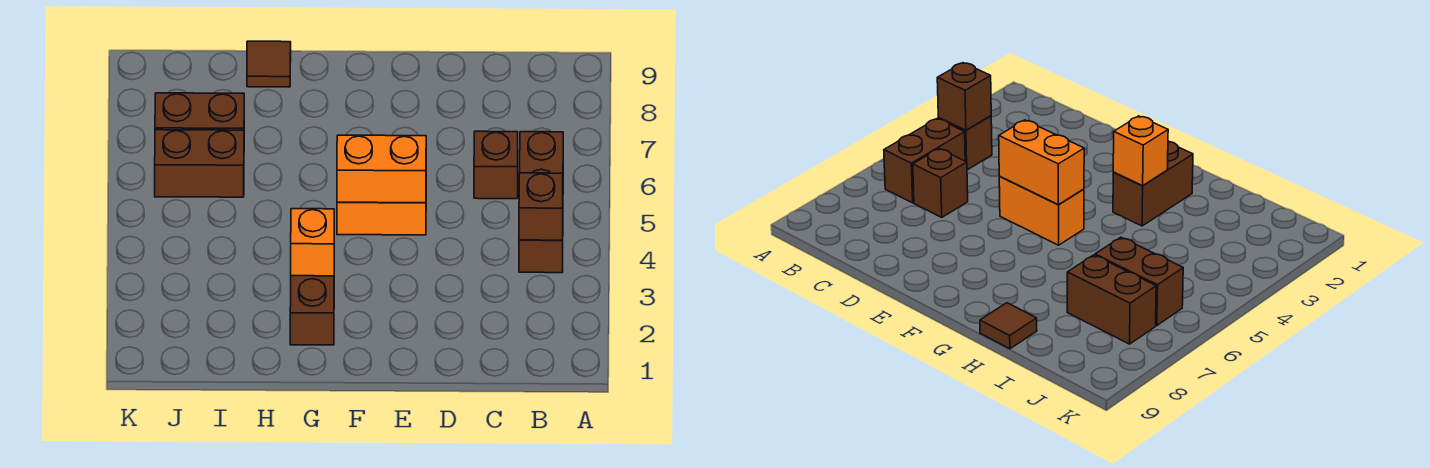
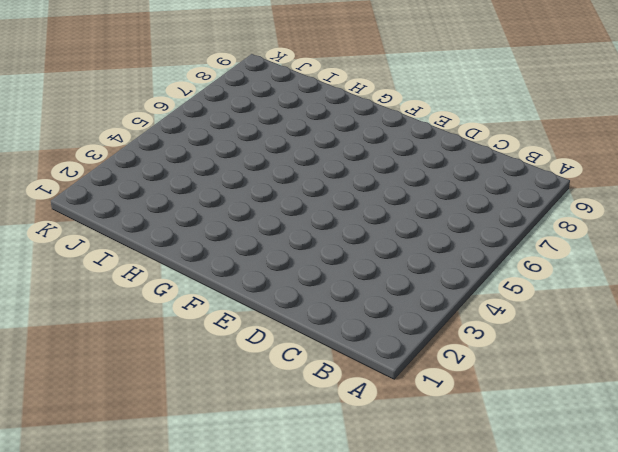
none -> brown brick B4 level 1
none -> brown brick B5:B6 level 1

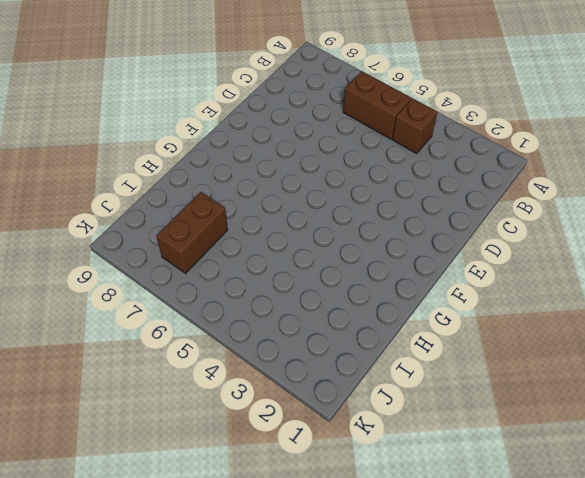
none -> brown brick C6 level 1
none -> orange brick E5:F5 level 1

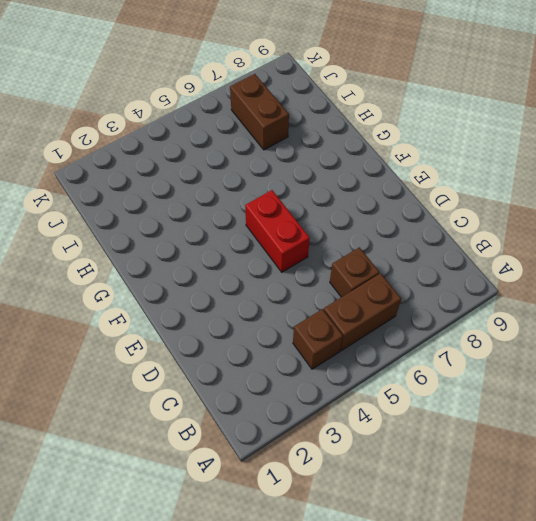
red brick E5:F5 level 1 -> orange brick E5:F5 level 1
none -> brown brick G2:G3 level 1
none -> brown tile H9 level 1

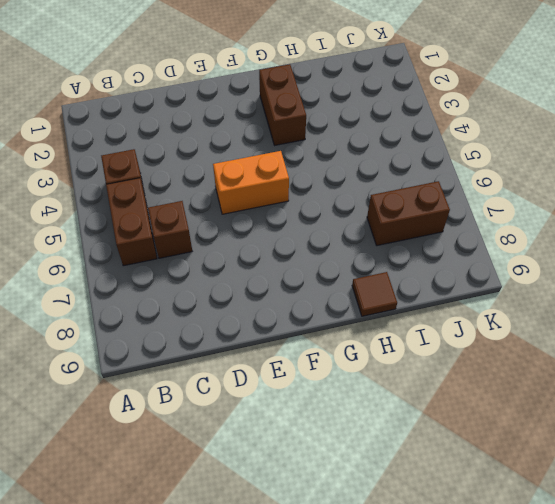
none -> brown brick I6:J6 level 1
none -> brown brick B4 level 2

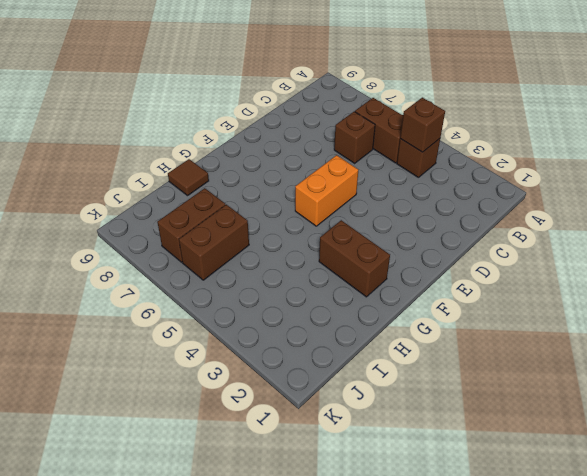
none -> orange brick E5:F5 level 2
none -> orange brick G3 level 2

